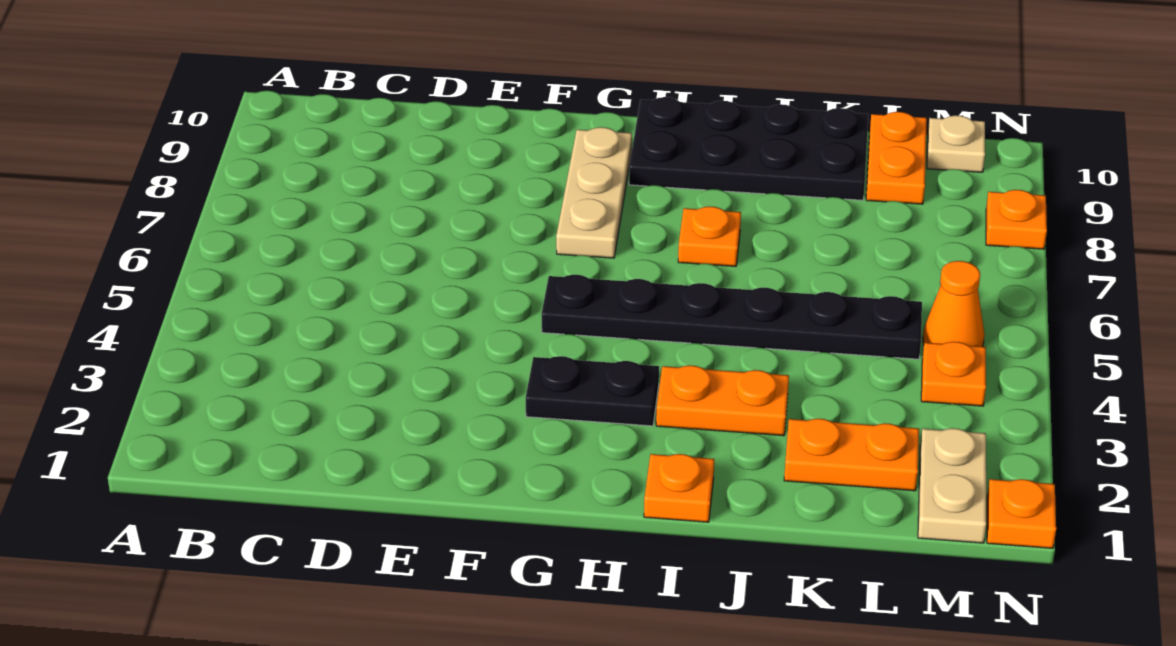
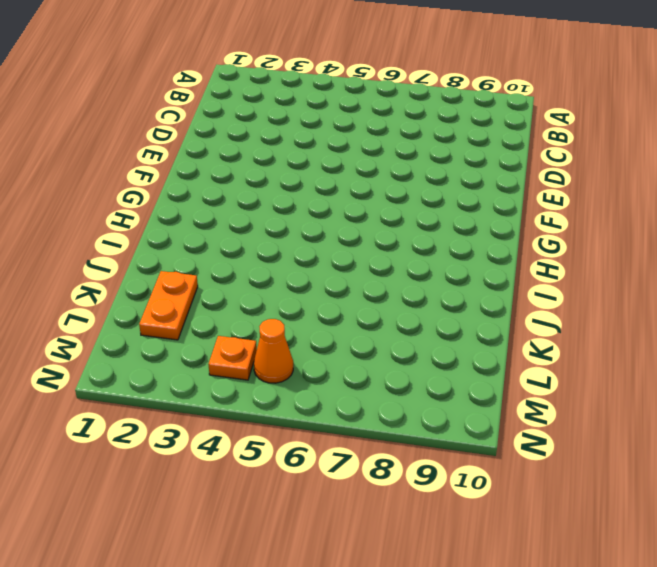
none -> black plate G3:H3 level 1
none -> black plate G5:L5 level 1
none -> tan plate G7:G9 level 1

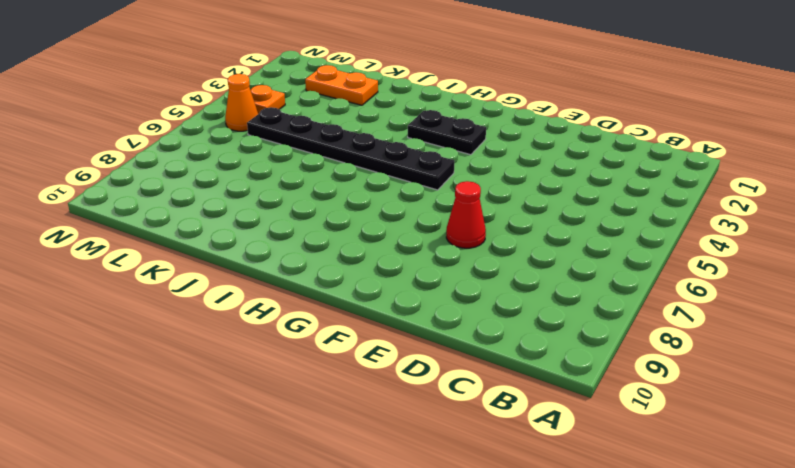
red cone E7 level 1 -> none
none -> tan plate G7:G9 level 1
none -> black plate H9:K10 level 1
none -> orange plate I1 level 1

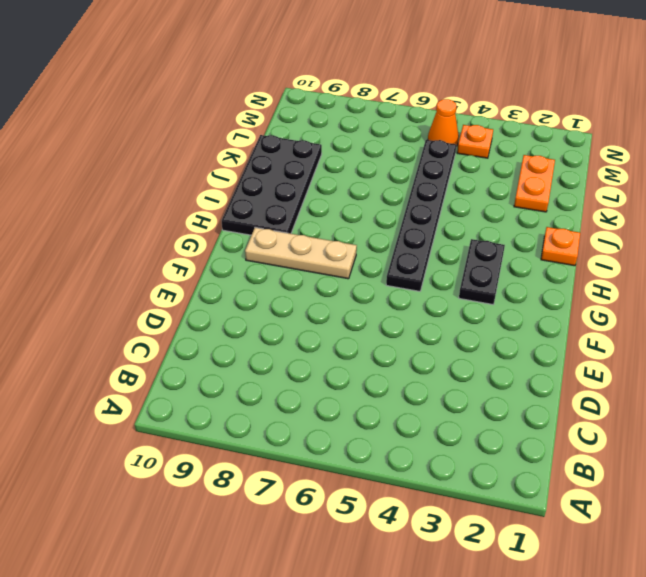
none -> orange plate I3:J3 level 1
none -> orange plate I7 level 1
none -> orange plate L9:L10 level 1

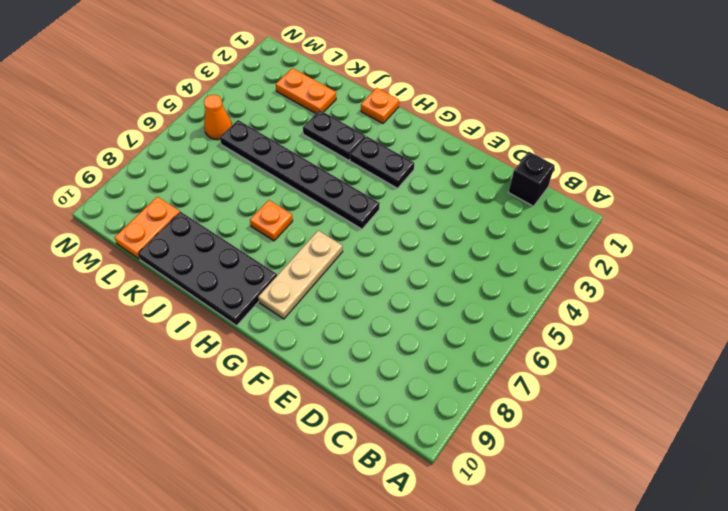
black brick C1 level 1 -> none
black plate I3:J3 level 1 -> orange plate I3:J3 level 1
none -> tan plate M1:M2 level 1
none -> orange plate M4 level 1
none -> tan plate M10 level 1

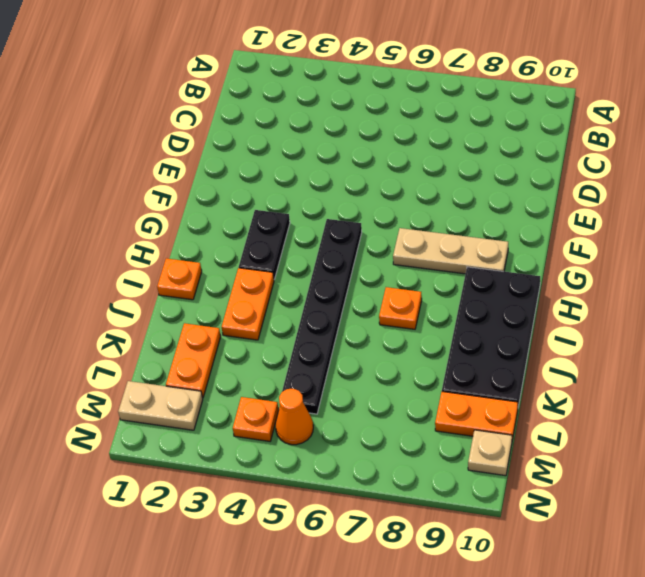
none -> orange plate N1 level 1
none -> orange plate N8 level 1

